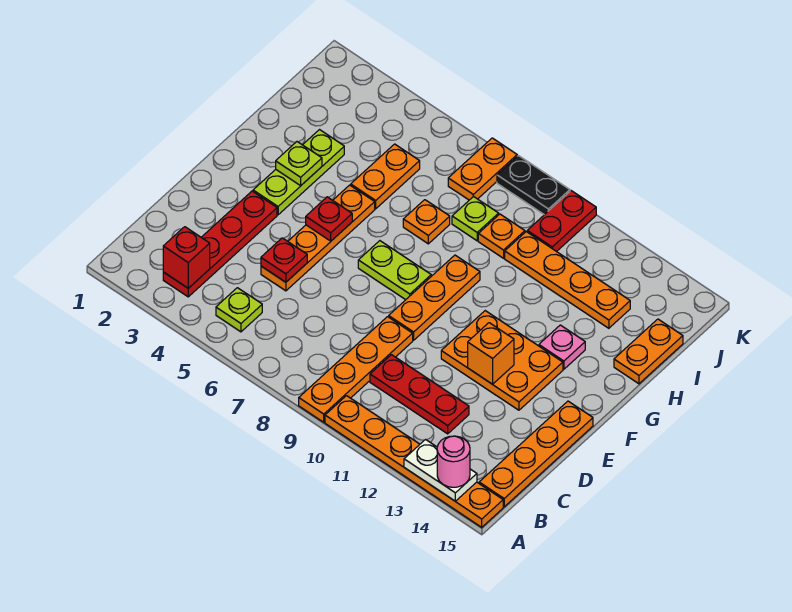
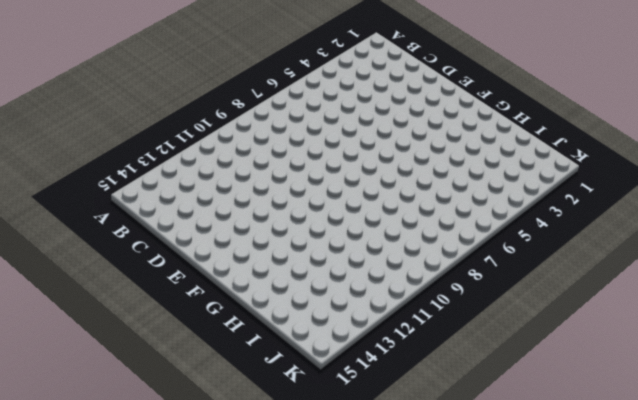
none -> orange plate A9:D9 level 1
none -> orange plate A10:A15 level 1
none -> red plate B3:E3 level 1

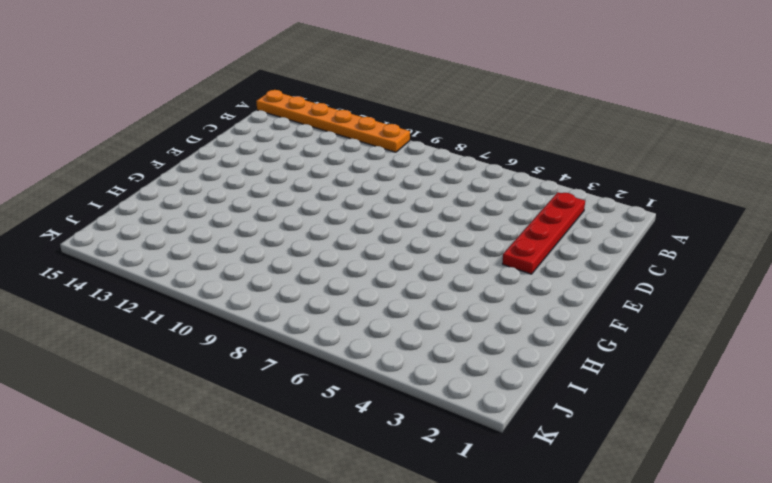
none -> orange plate A9:D9 level 1
none -> lime plate B5 level 1
none -> orange plate B15:E15 level 1

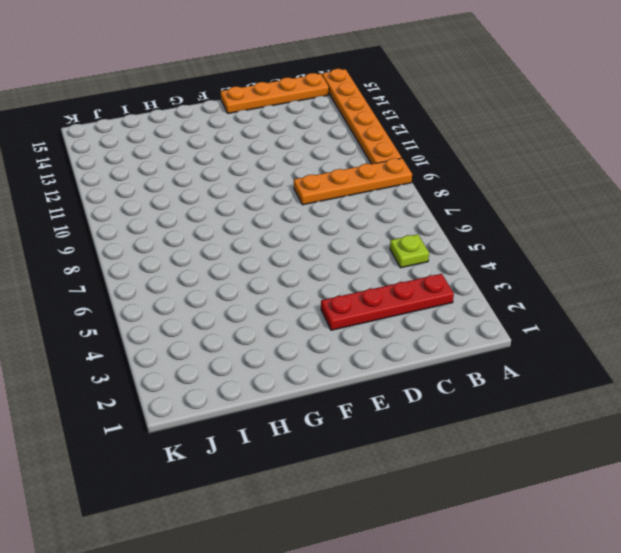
none -> red plate C10:C12 level 1
none -> orange plate D5:G5 level 1
none -> orange plate E9:G9 level 1

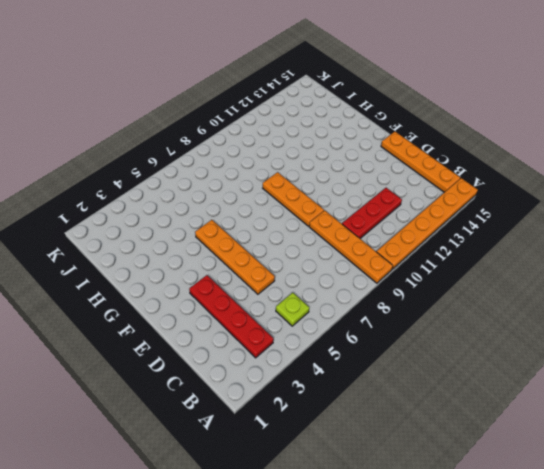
none -> orange plate E11:F13 level 1
none -> lime plate F3:H3 level 1
none -> lime plate F7:F8 level 1

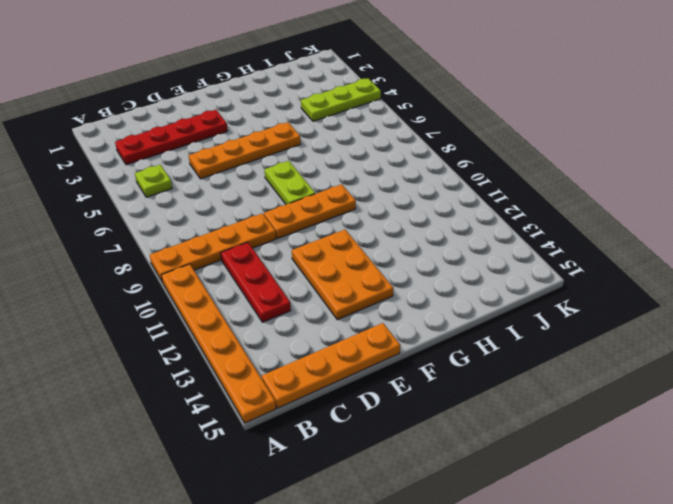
lime plate I4:K4 level 1 -> lime plate F3:H3 level 1
none -> pink plate G13 level 1
none -> orange plate H5:I5 level 1
none -> orange plate H7 level 1

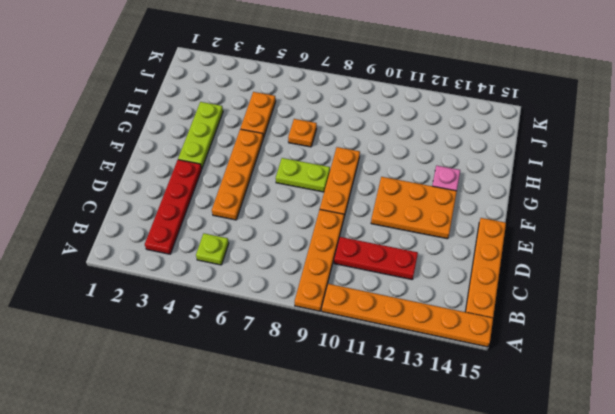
none -> orange plate H15:I15 level 1
none -> lime plate I8 level 1
none -> orange plate I9 level 1

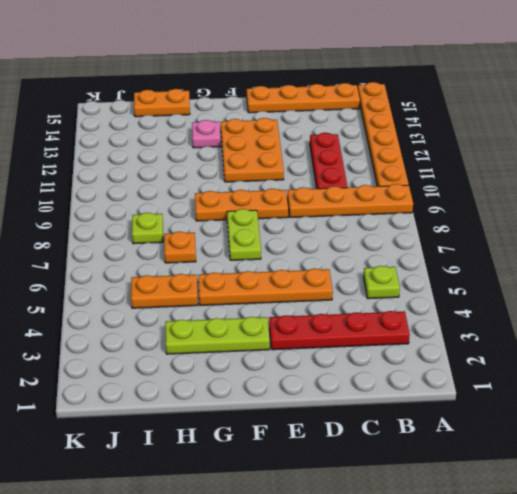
none -> orange plate I9 level 1
none -> orange plate I10:I13 level 1
none -> orange plate J7:K7 level 1

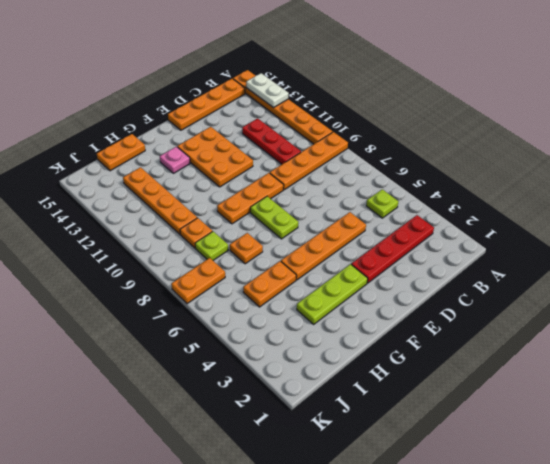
none -> red plate J10:K10 level 1
none -> black plate K8:K9 level 1
none -> red brick B3 level 2

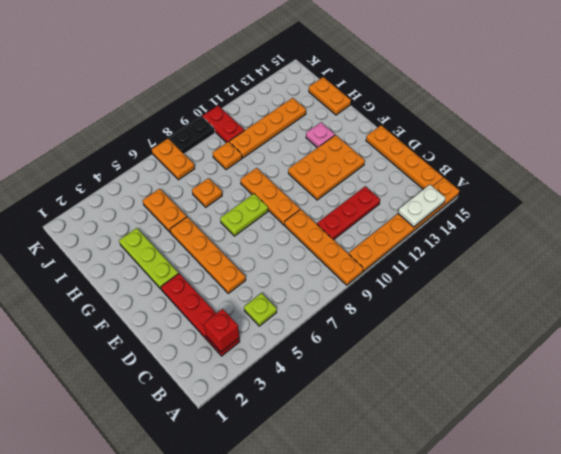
none -> lime plate I8 level 1
none -> red plate D5 level 2
none -> orange brick E12 level 2

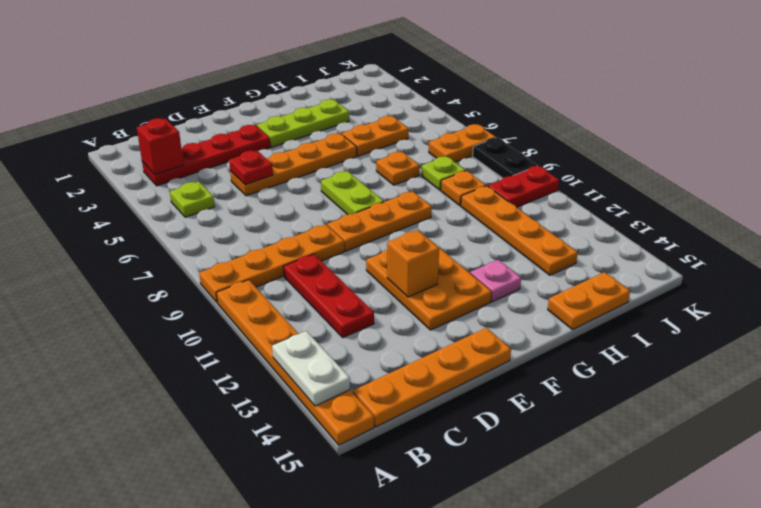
none -> red plate F5 level 2
none -> lime plate G3 level 2
none -> pink round brick A14 level 3

